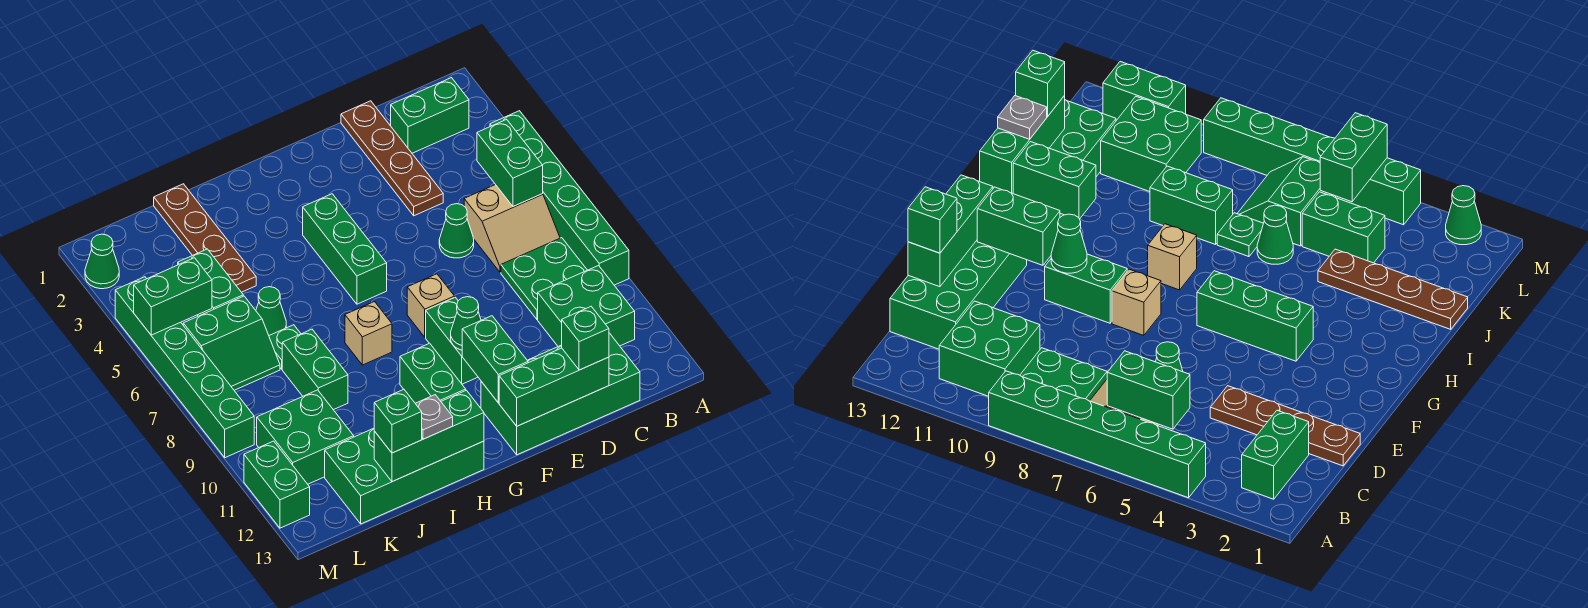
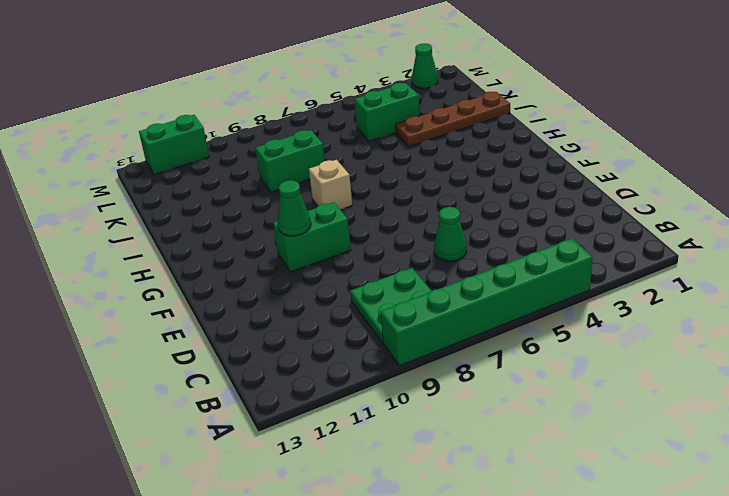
none -> green brick B2:C2 level 1
none -> tan slope B6:C7 level 1 top 6
none -> green brick B10:C11 level 1
none -> green brick C12:F13 level 1

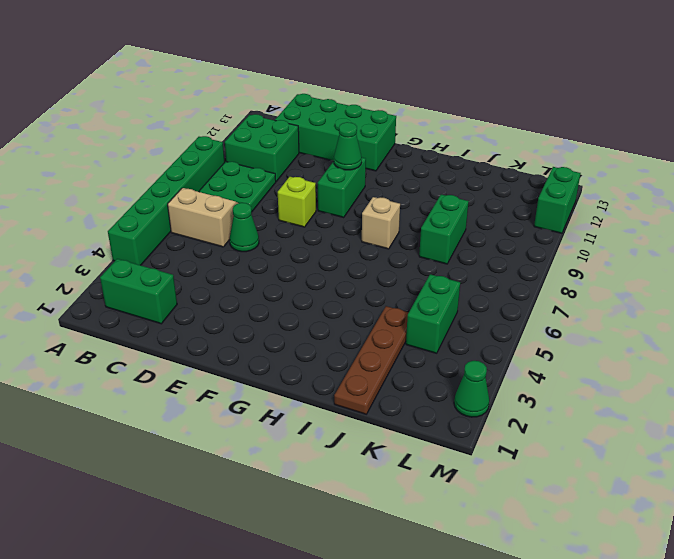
lime brick E8 level 1 -> none
none -> brown plate D1:D4 level 1
none -> tan brick F8 level 1
none -> green brick G4:G6 level 1
none -> green brick H12:K13 level 1

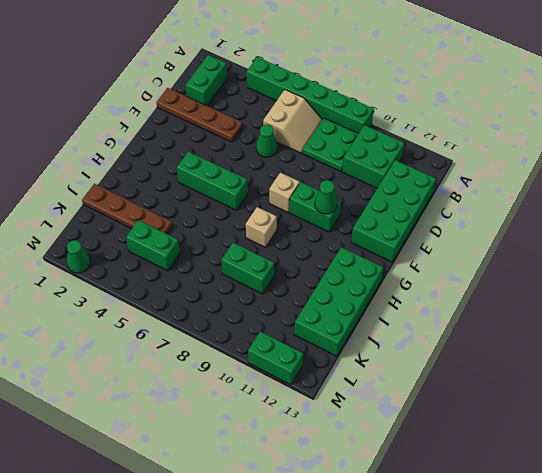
none -> green cone J6 level 1
none -> green plate J7 level 1
none -> green slope K6:L7 level 1 top 6
none -> green brick K10:L11 level 1

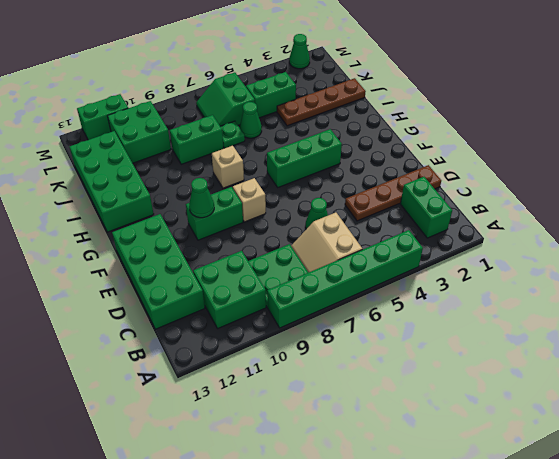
none -> green brick M4:M9 level 1
none -> green brick B5:B6 level 2
none -> green brick D13:F13 level 2
none -> green brick F11:F12 level 2

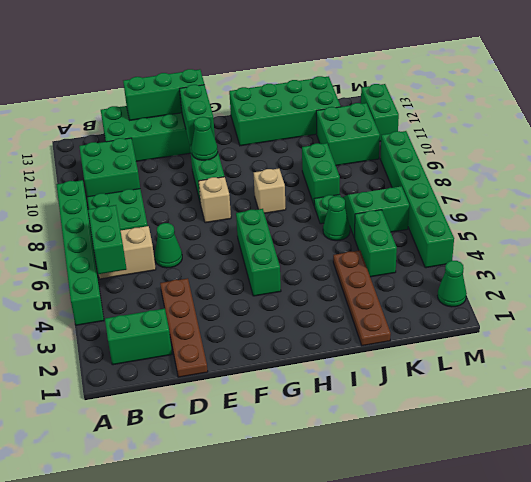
none -> green brick H11:H12 level 2
none -> green brick H13:J13 level 2
none -> green brick L5:M5 level 2
none -> green brick D13 level 3

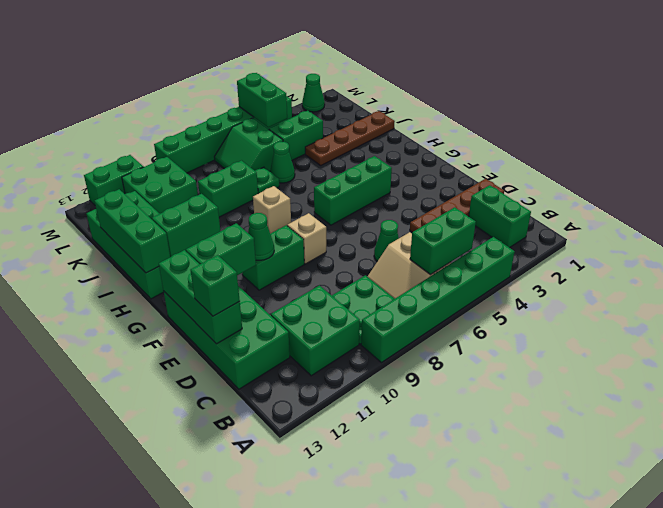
none -> grey plate I13 level 3
none -> green brick J13 level 3

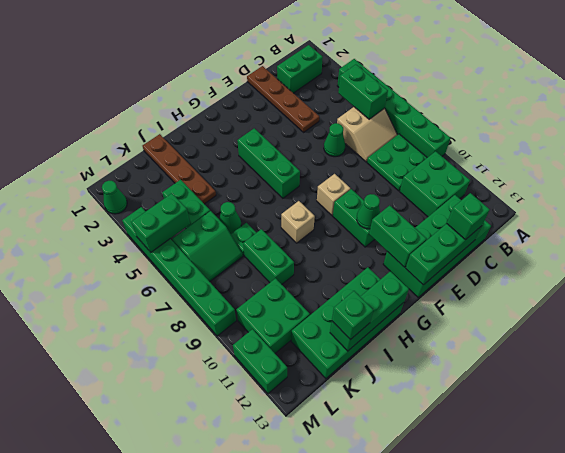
none -> green brick H11:H12 level 2
none -> grey plate I13 level 3

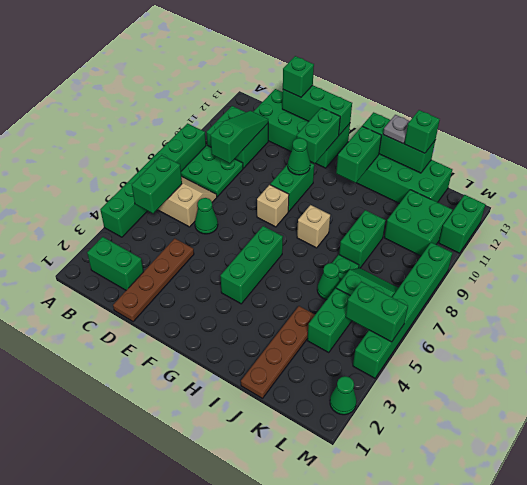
green slope C9:C11 level 2 top 9 -> none

